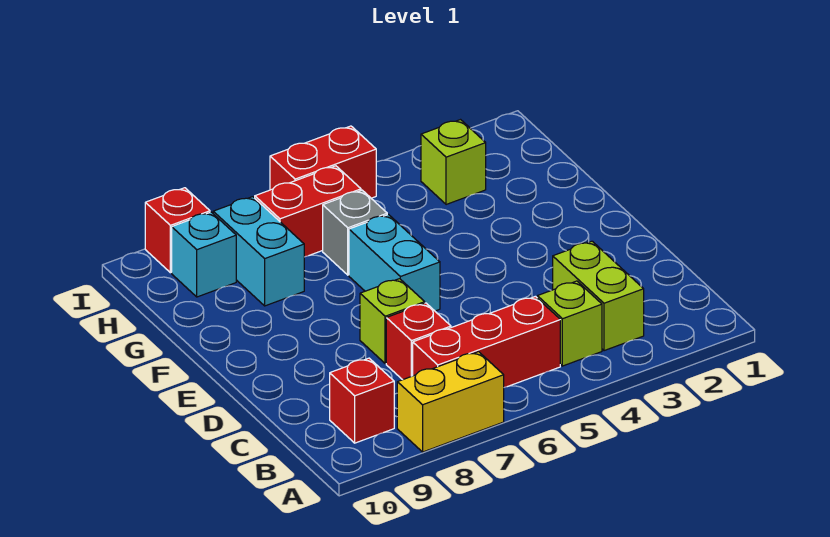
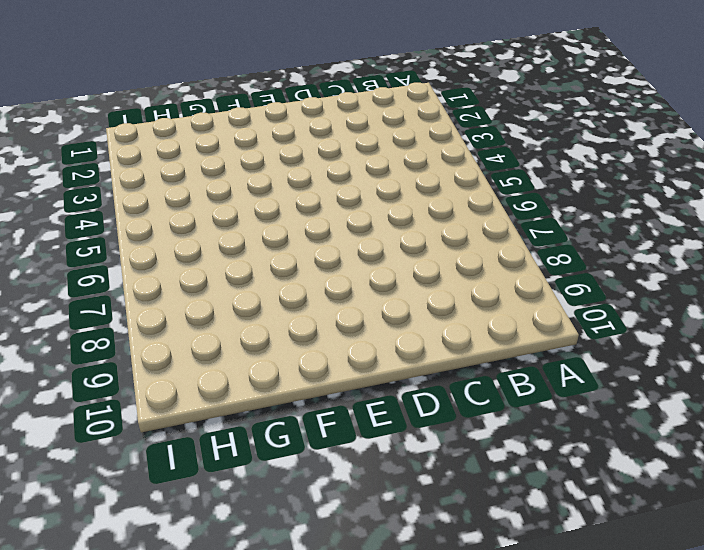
none -> yellow brick A7:A8 level 1
none -> lime brick B3:C3 level 1
none -> lime brick B4 level 1

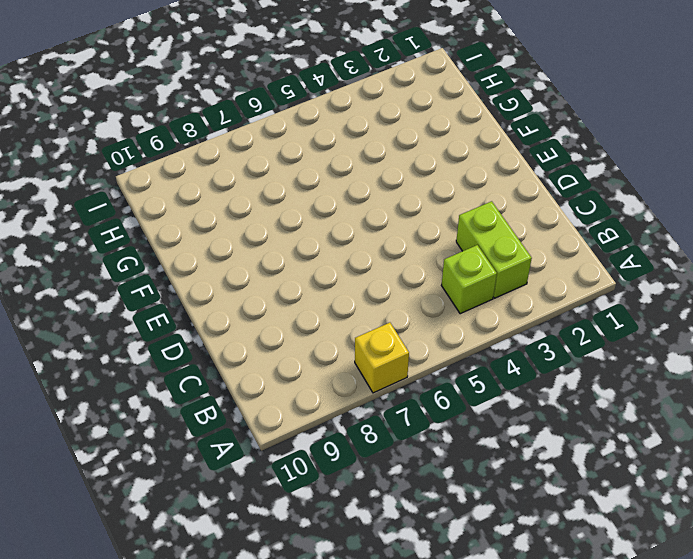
yellow brick A7 level 1 -> yellow brick A7:A8 level 1
none -> red brick B5:B7 level 1
none -> red brick B9 level 1
none -> red brick C7 level 1

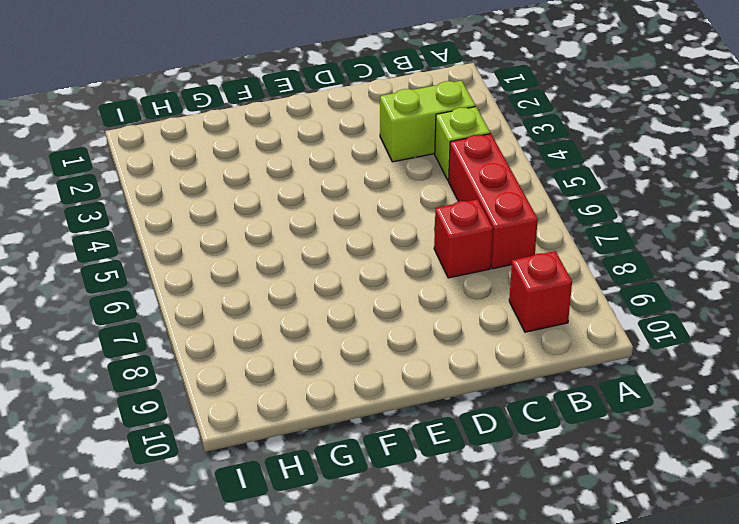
none -> yellow brick A7:A8 level 1
none -> lime brick D7 level 1
none -> cyan brick E6:F6 level 1

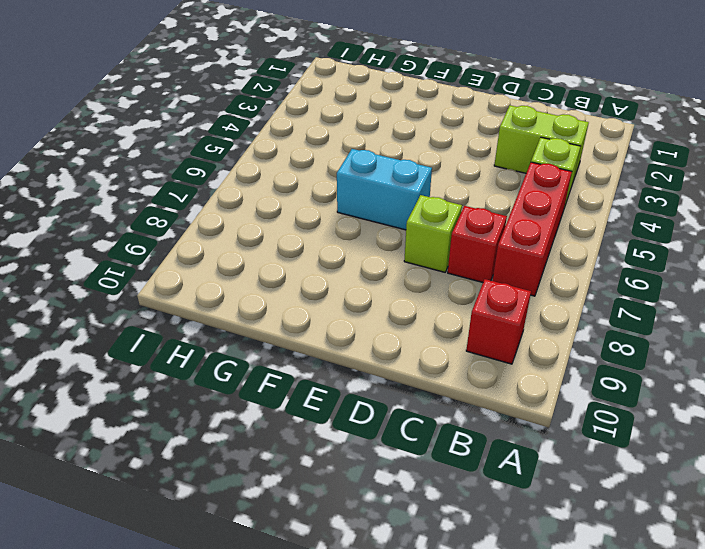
none -> yellow brick A7:A8 level 1
none -> grey brick G6 level 1
none -> cyan brick G8:H8 level 1

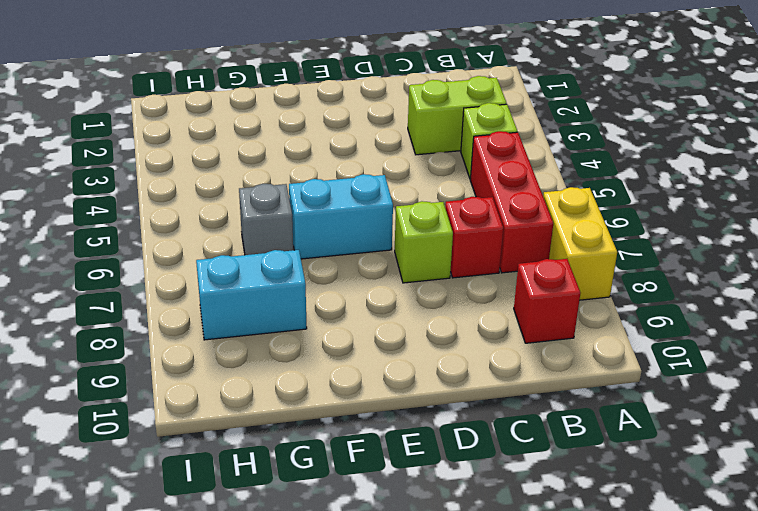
none -> lime brick H3 level 1
none -> red brick H6:H7 level 1
none -> cyan brick H9 level 1

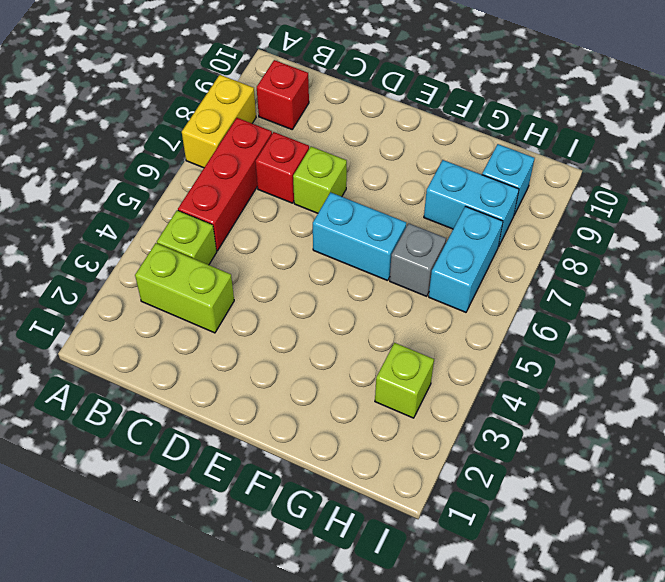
cyan brick H6:H7 level 1 -> red brick H6:H7 level 1
none -> red brick I5:I6 level 1
none -> red brick I9 level 1

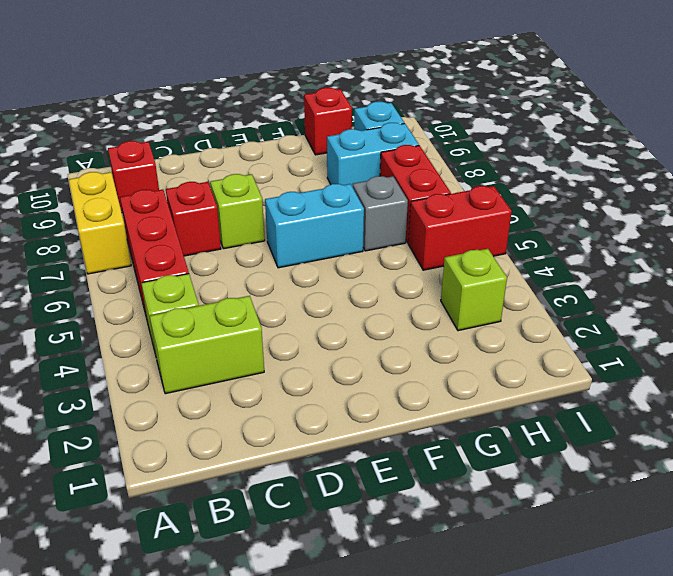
red brick G10 level 1 -> red brick I9 level 1
red brick H5:I5 level 1 -> red brick I5:I6 level 1

